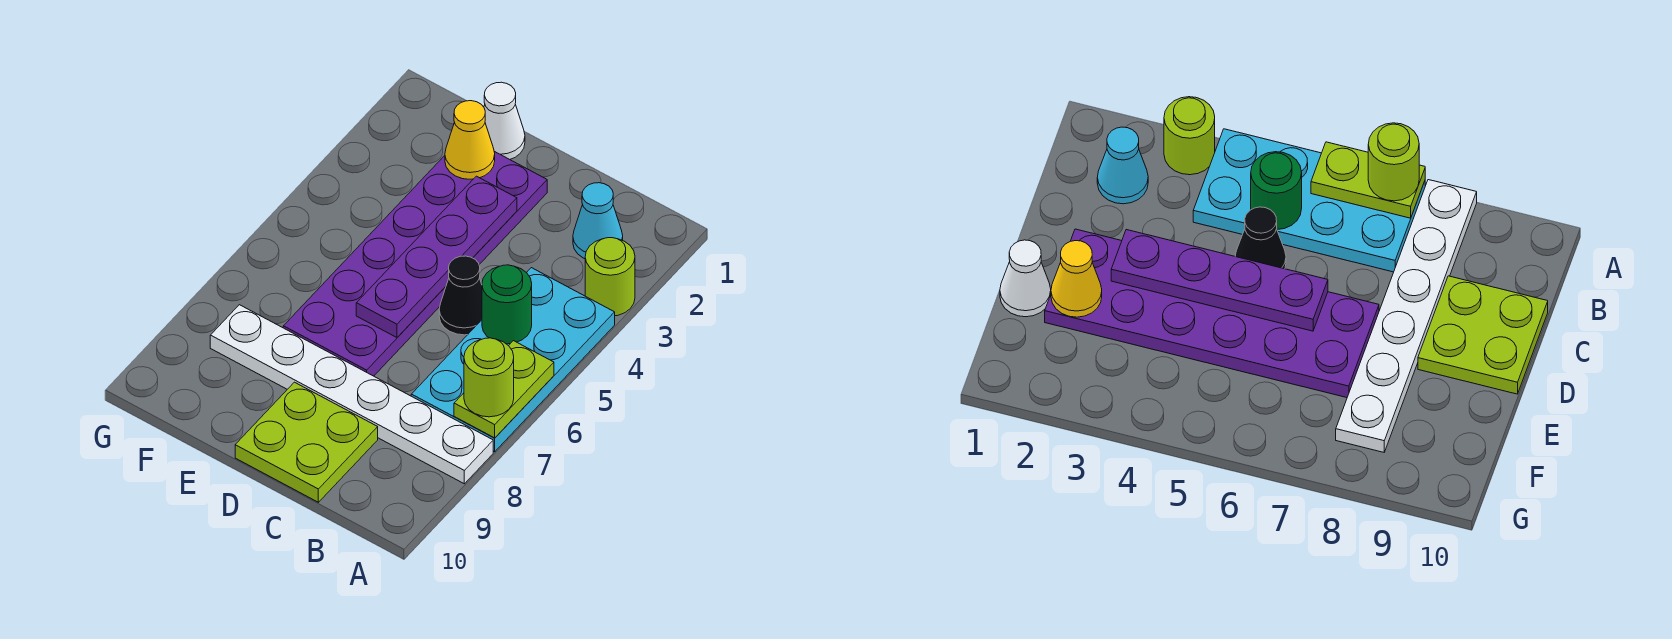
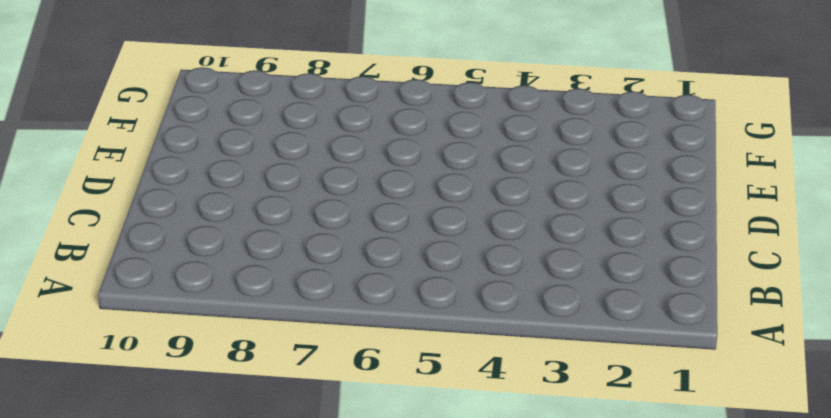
none -> lime round brick A3 level 1
none -> cyan plate A4:B7 level 1
none -> white plate A8:F8 level 1

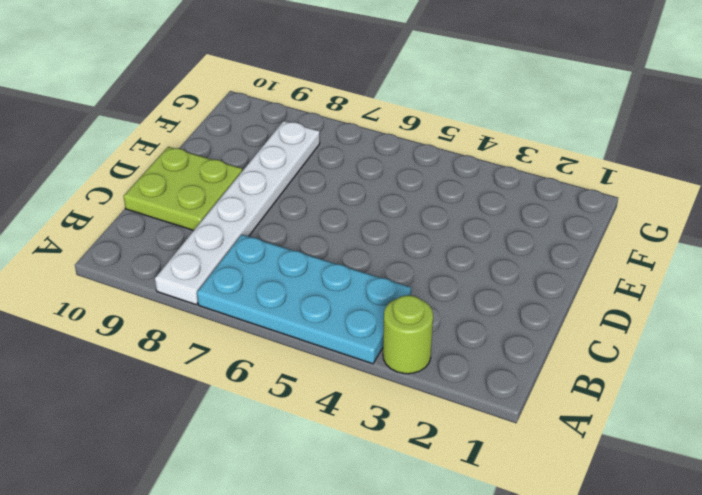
none -> cyan cone B2 level 1
none -> black cone C5 level 1
none -> purple plate D2:E7 level 1

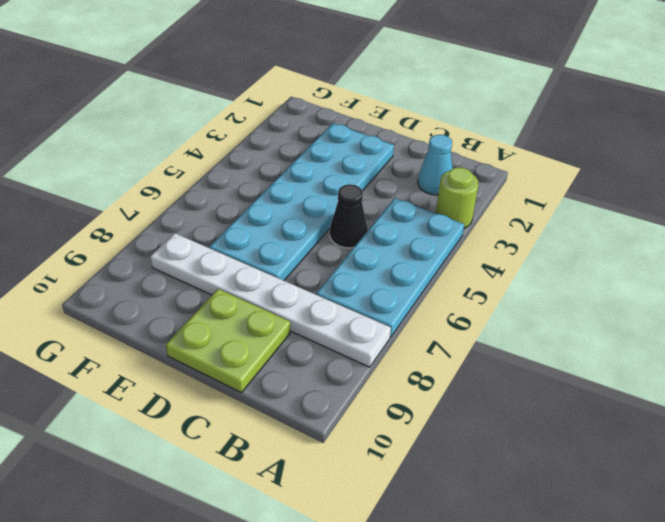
cyan plate D2:E7 level 1 -> purple plate D2:E7 level 1
none -> white cone E1 level 1
none -> lime plate A6:A7 level 2
none -> green round brick B5 level 2

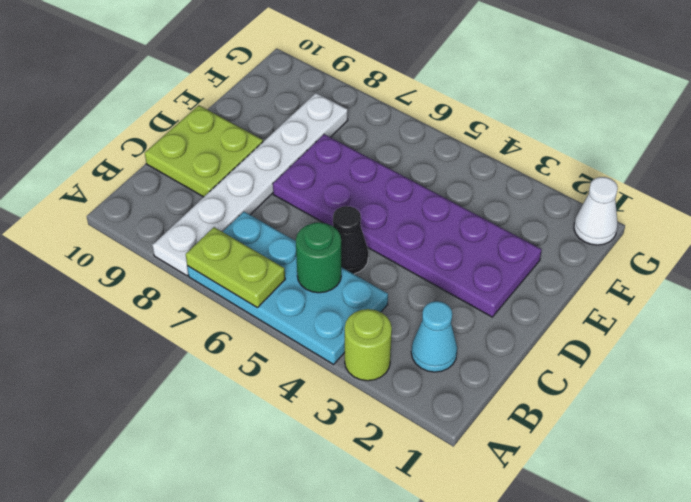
white cone G1 level 1 -> white cone E1 level 1
none -> purple plate D3:D6 level 2
none -> yellow cone E2 level 2
none -> lime round brick A7 level 3

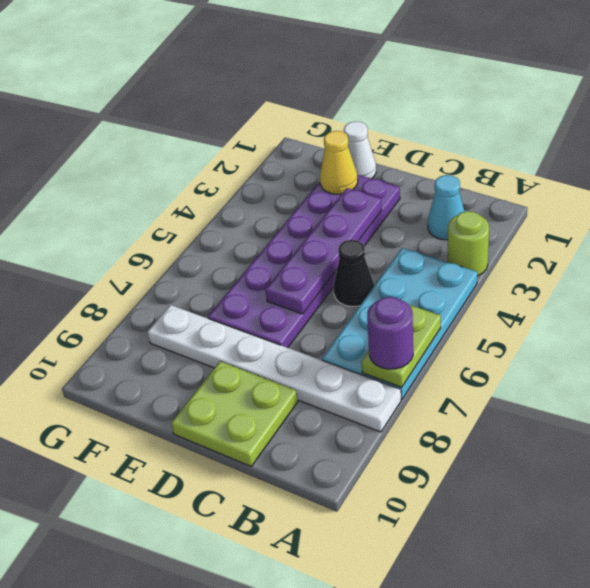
purple round brick A7 level 3 -> lime round brick A7 level 3
none -> green round brick B5 level 2

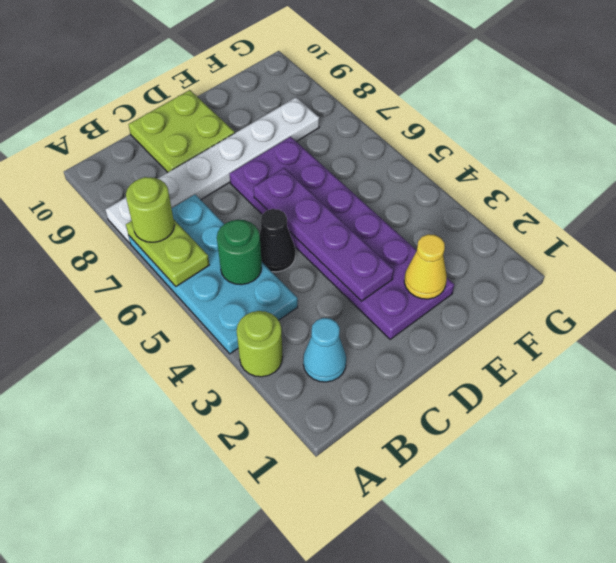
none -> white cone E1 level 1

